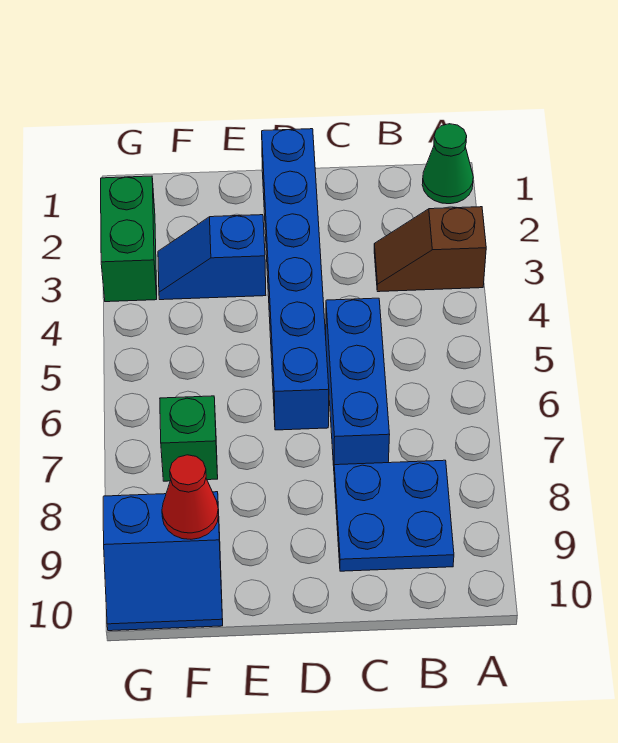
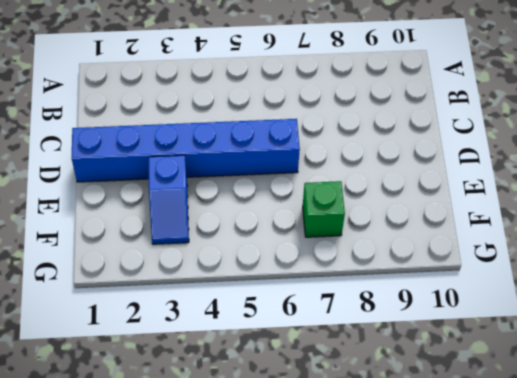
none -> green cone A1 level 1
none -> brown slope A3:B3 level 1 top A

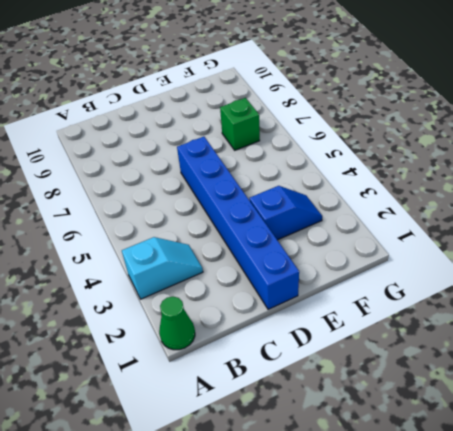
cyan slope A3:B3 level 1 top A -> brown slope A3:B3 level 1 top A
none -> blue plate B8:C9 level 1
none -> blue brick C5:C7 level 1

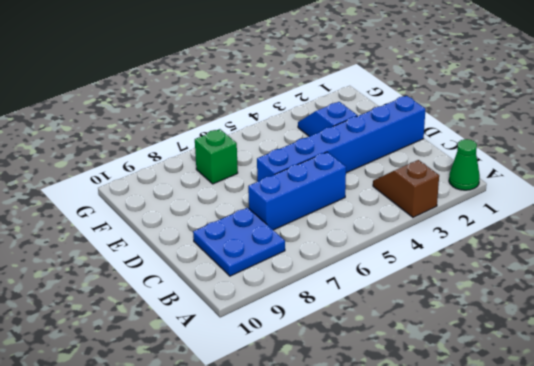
none -> blue slope F9:G10 level 1 top 9
none -> green brick G2:G3 level 1

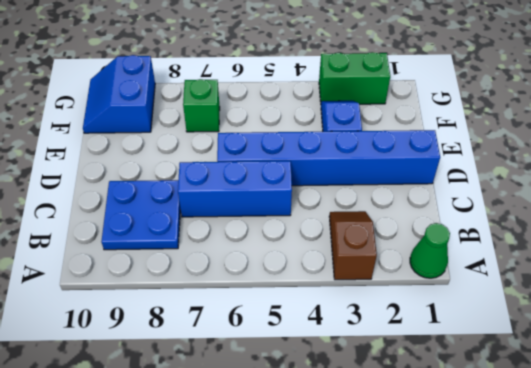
none -> red cone F9 level 2

